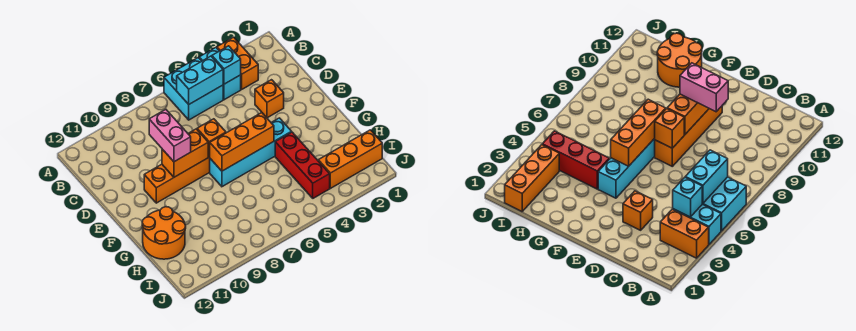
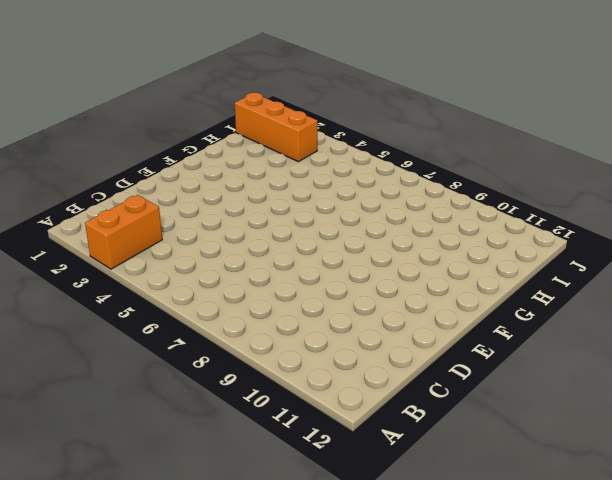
none -> cyan brick A4:B4 level 1
none -> cyan brick A5:B6 level 1
none -> orange brick D3 level 1

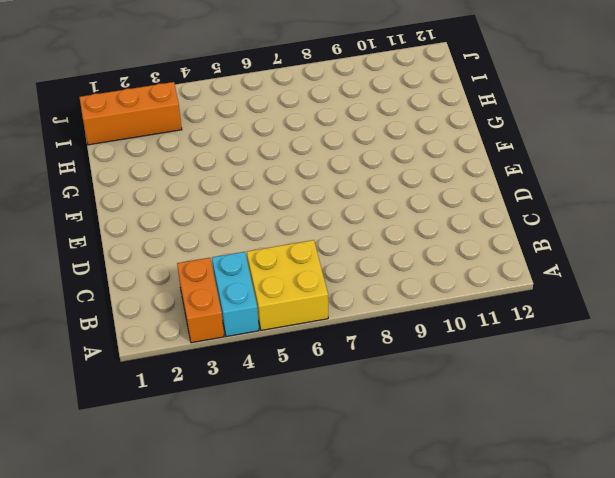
yellow brick A5:B6 level 1 -> cyan brick A5:B6 level 1
none -> orange brick D3 level 1
none -> orange brick E7:E10 level 1
none -> cyan brick F4:F7 level 1

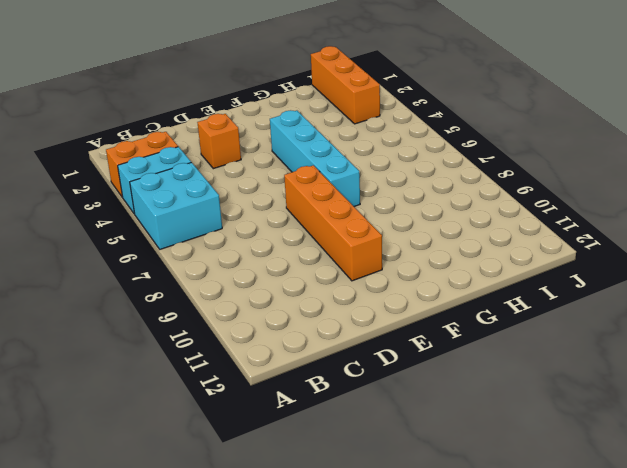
none -> red brick G4:I4 level 1
none -> orange round brick G11:H12 level 1
none -> cyan brick B4 level 2

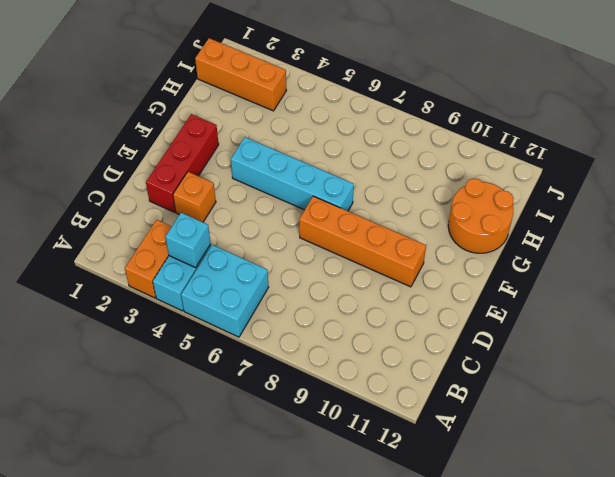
red brick D2:F2 level 1 -> red brick G4:I4 level 1
none -> cyan brick B5:B6 level 2
none -> orange brick E7 level 2
none -> orange brick E8:E9 level 2

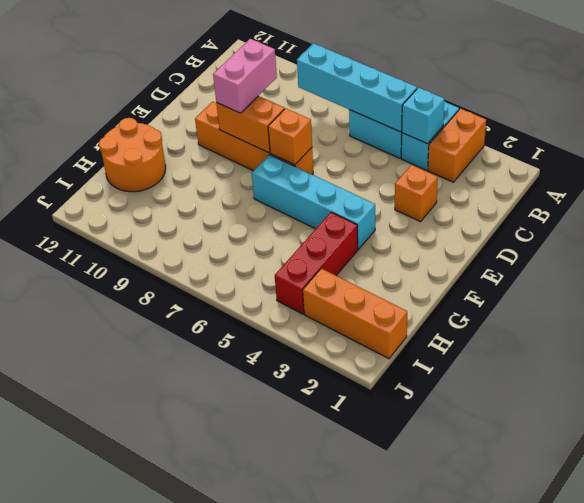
cyan brick B5:B8 level 2 -> cyan brick B5:B6 level 2
none -> orange brick F5:F7 level 2

